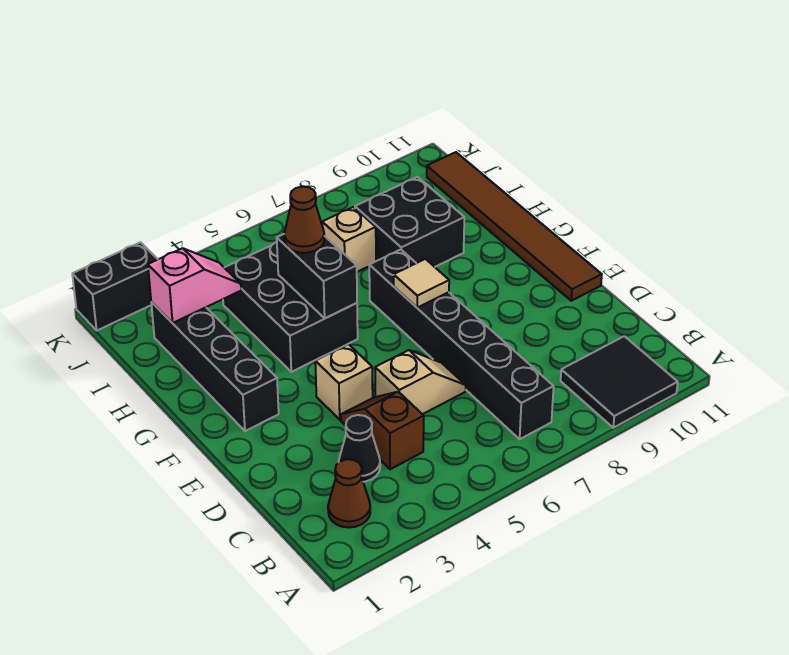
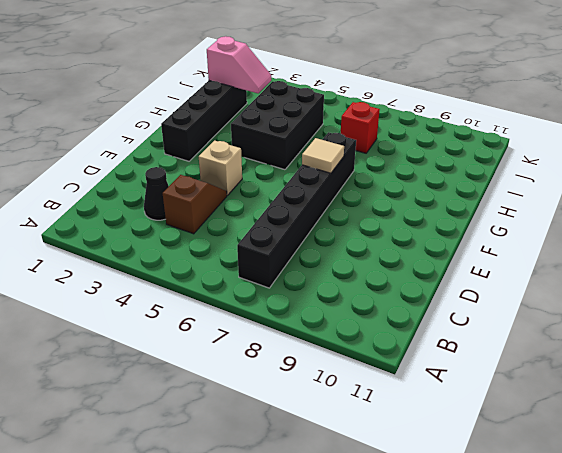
red brick I7 level 1 -> tan brick I7 level 1
none -> black tile A9:B10 level 1
none -> brown cone B2 level 1
none -> tan slope D5:D6 level 1 top 5

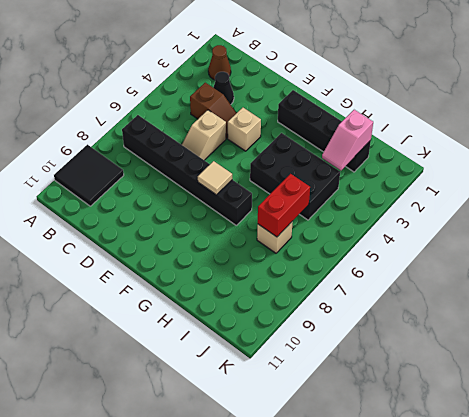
red brick I6:I7 level 2 -> none
none -> brown tile E11:J11 level 1
none -> black brick H8:I9 level 1
none -> black brick K1:K2 level 1

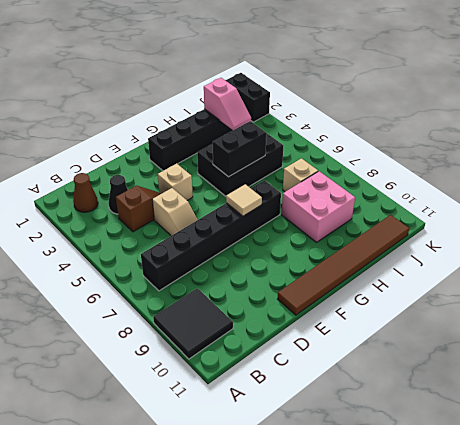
pink brick H8:I9 level 1 -> black brick H8:I9 level 1
none -> brown cone H5 level 3

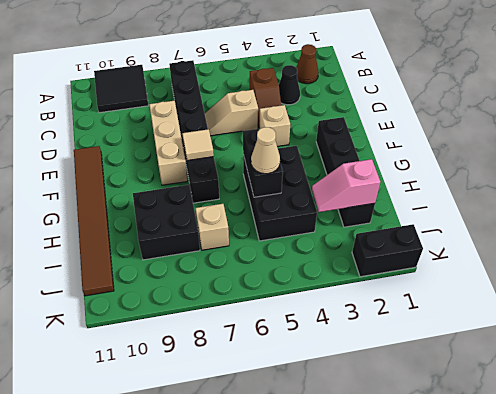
tan brick D8:F8 level 1 -> none
tan cone H5 level 3 -> brown cone H5 level 3

